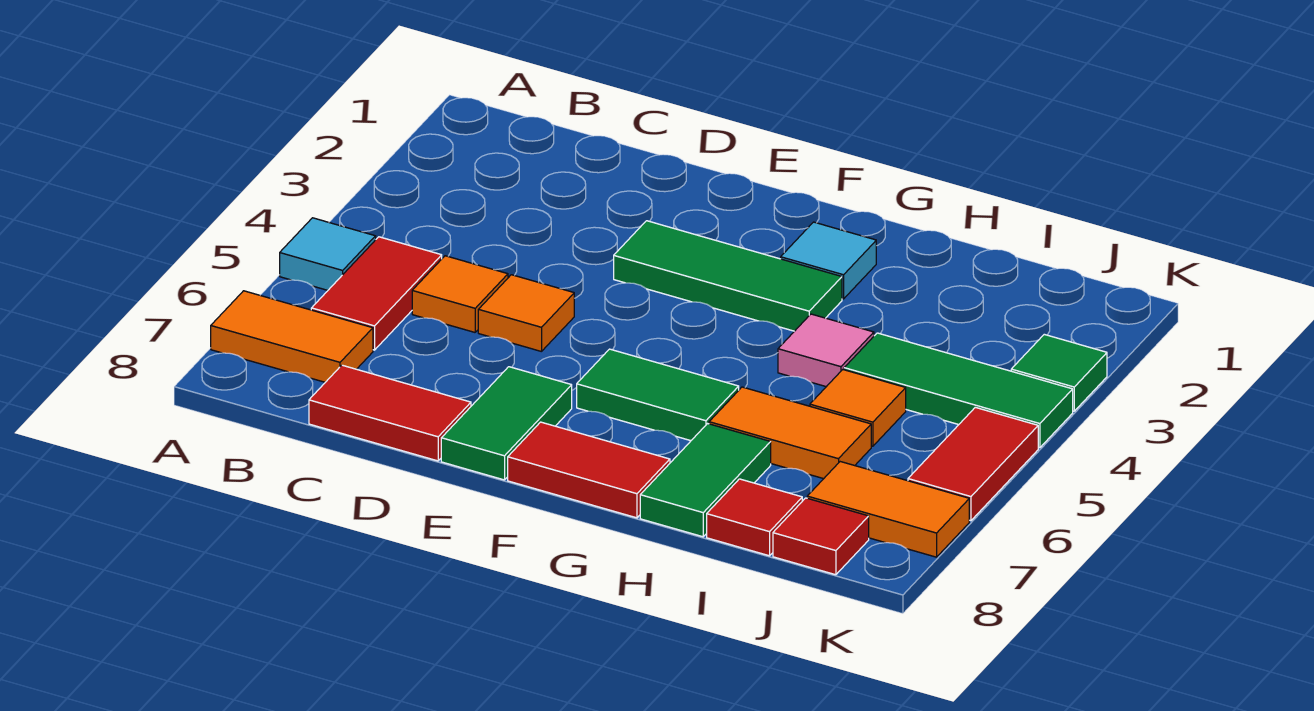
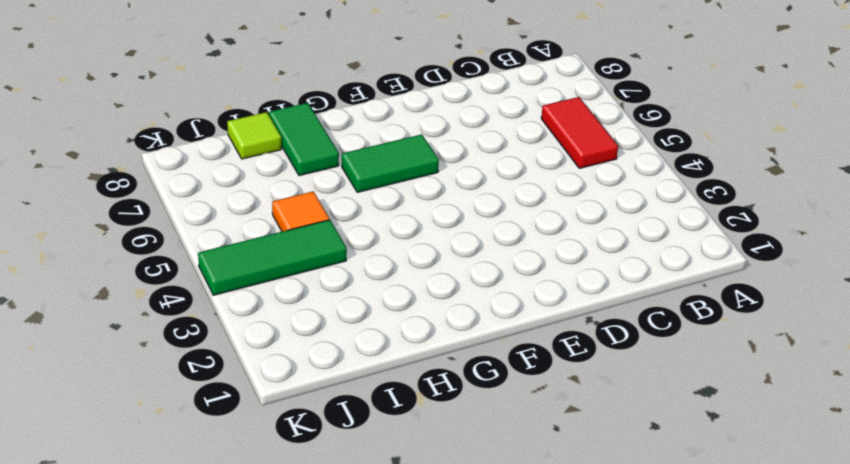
lime tile I8 level 1 -> red tile I8 level 1
none -> cyan tile A5 level 1
none -> orange tile A7:B7 level 1
none -> orange tile C5 level 1

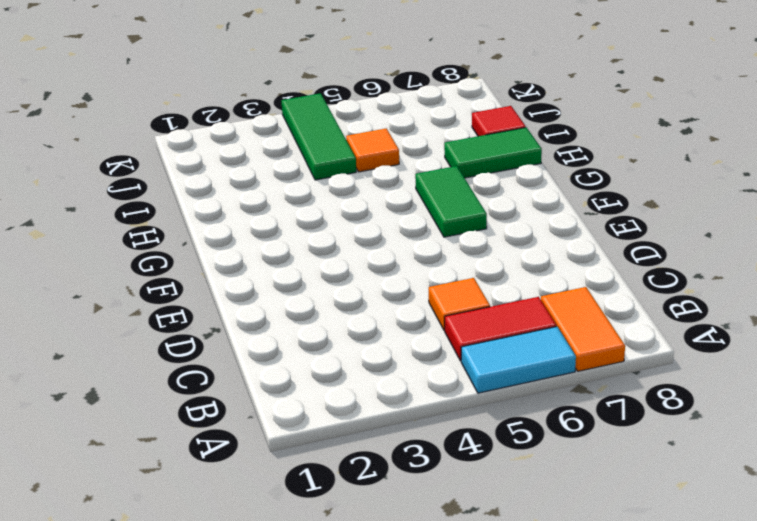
cyan tile A5:A6 level 1 -> cyan tile A5 level 1
none -> red tile C8:D8 level 1
none -> orange tile D5 level 1
none -> green tile E3:G3 level 1

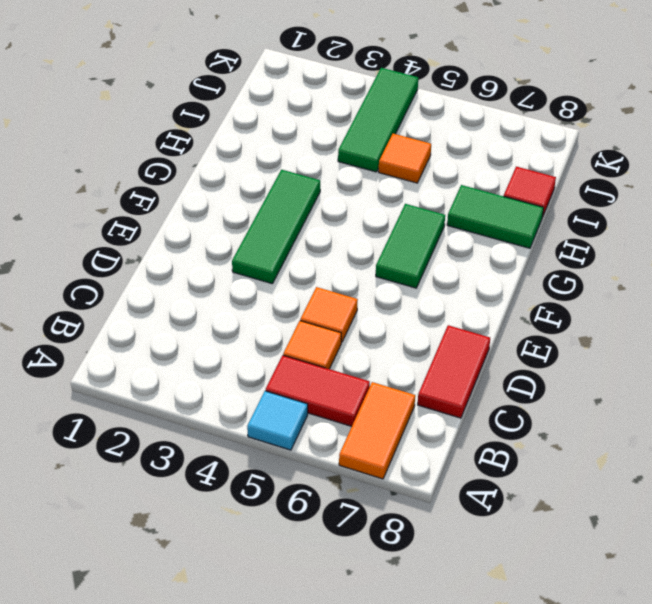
none -> green tile E7:E8 level 1
none -> red tile F8:G8 level 1
none -> cyan tile G2 level 1

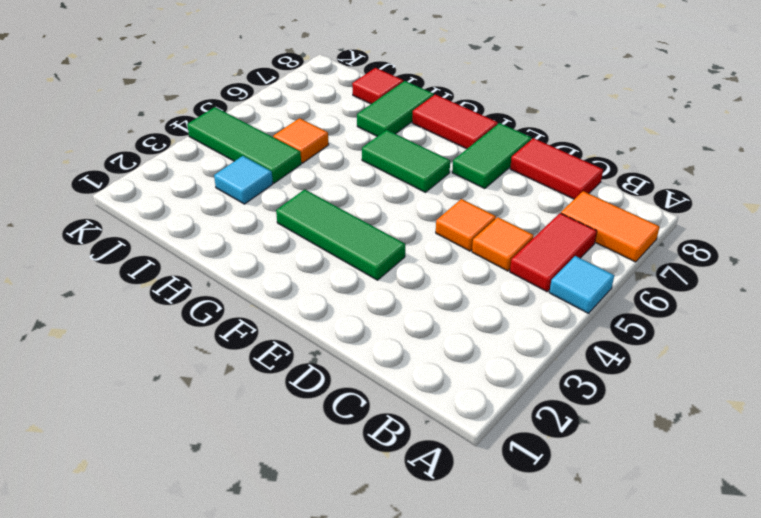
cyan tile I3 level 1 -> cyan tile G2 level 1
none -> pink tile H4 level 1
none -> orange tile H6:I6 level 1
none -> orange tile J7:K7 level 1

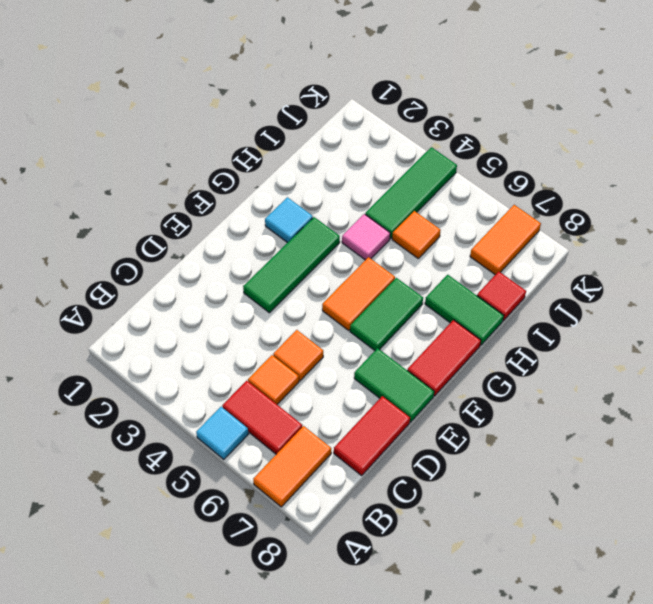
orange tile F5:G5 level 1 -> orange tile H6:I6 level 1
none -> red tile J8 level 1
none -> green tile K3 level 1
none -> red tile K5:K6 level 1

